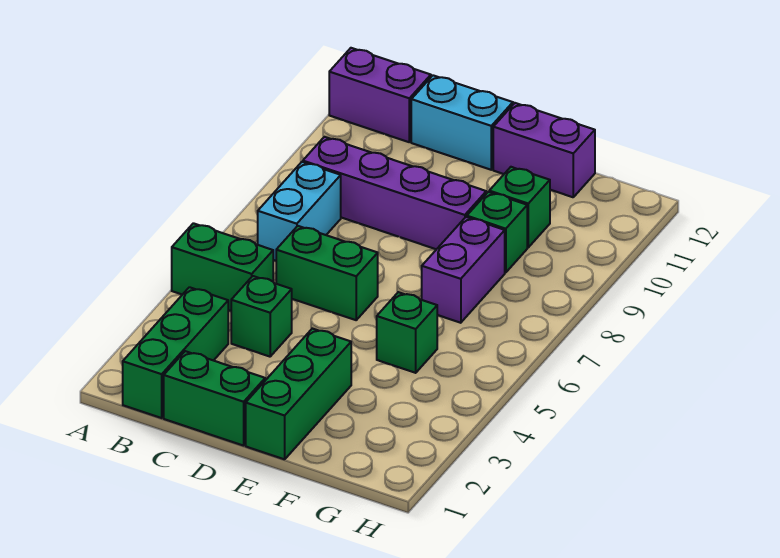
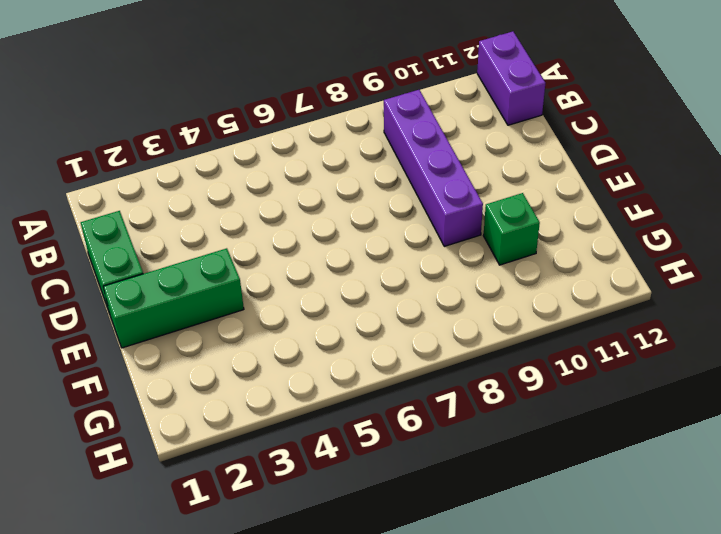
none -> green brick A5:B5 level 1
none -> green brick B1:B3 level 1
none -> cyan brick B7:B8 level 1

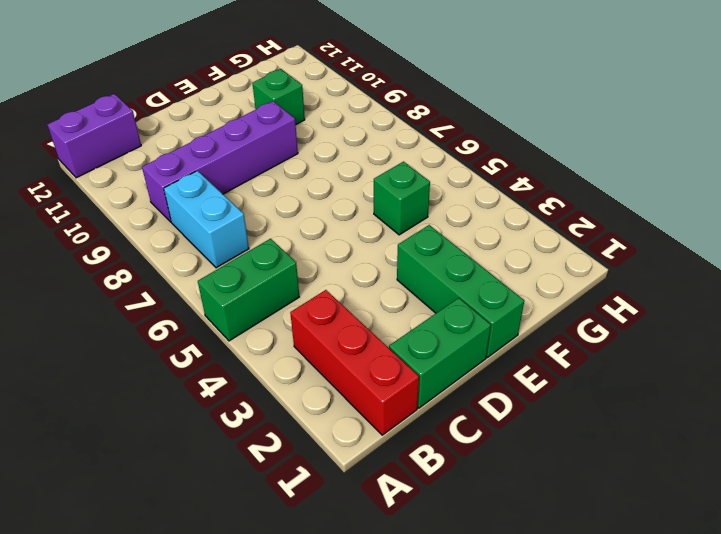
red brick B1:B3 level 1 -> green brick B1:B3 level 1
none -> green brick C4 level 1
none -> green brick C6:D6 level 1
none -> cyan brick C12:D12 level 1

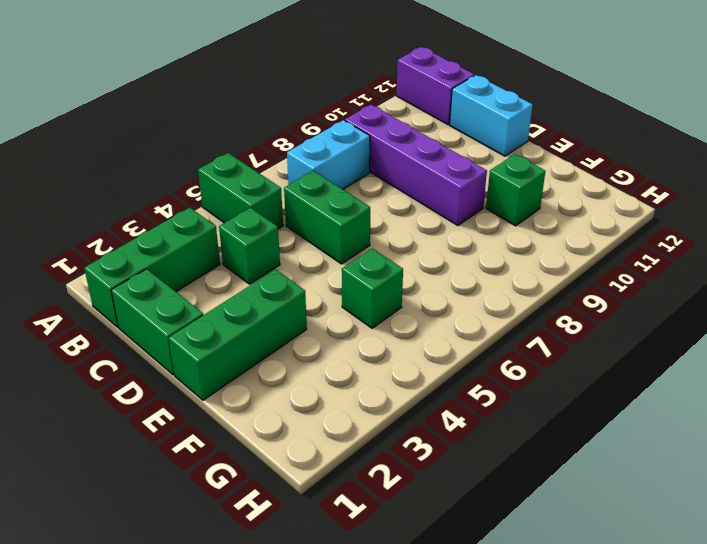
none -> purple brick E12:F12 level 1
none -> purple brick F7:F8 level 1
none -> green brick F9 level 1

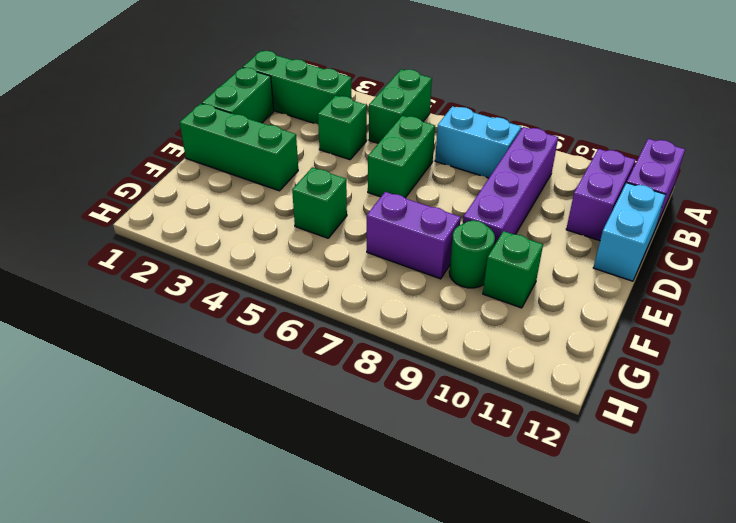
purple brick B11:C11 level 1 -> purple brick E12:F12 level 1
green round brick F9 level 1 -> green brick F9 level 1

